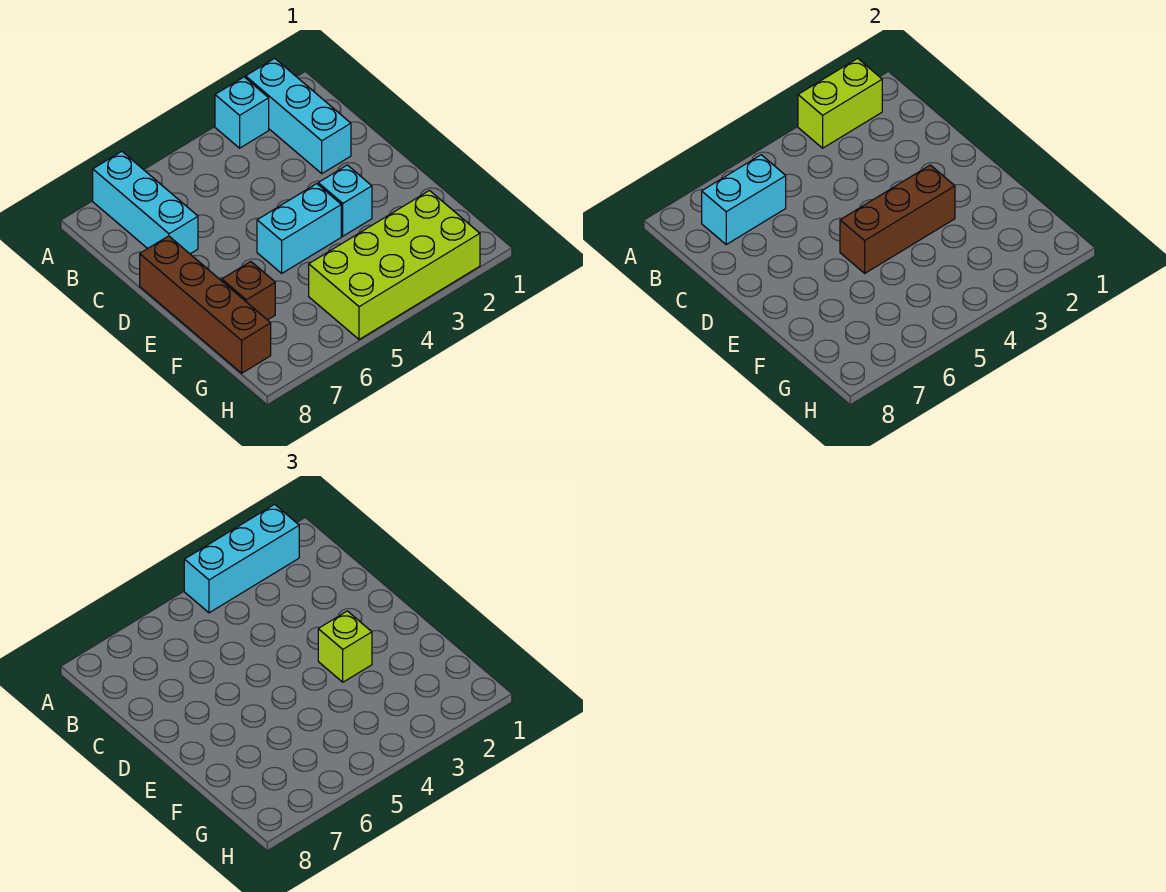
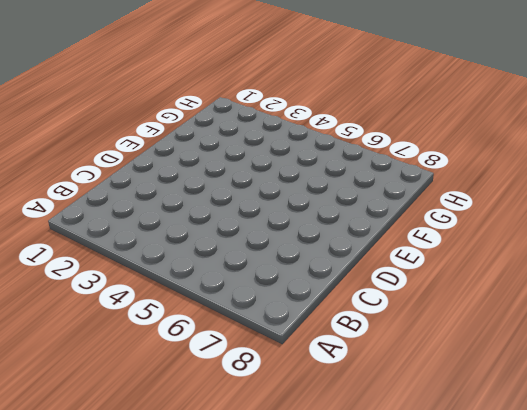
none -> cyan brick A2:C2 level 1
none -> cyan brick A3 level 1
none -> cyan brick A7:C7 level 1

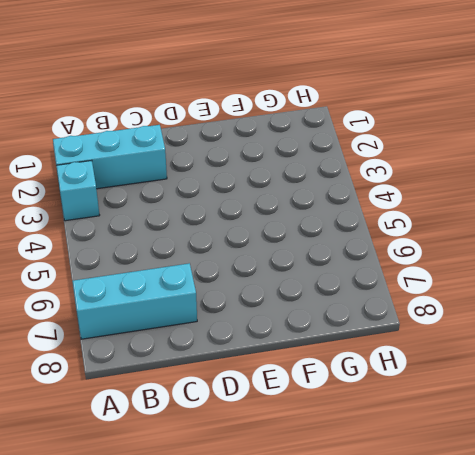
none -> brown brick D8:G8 level 1
none -> cyan brick E3 level 1
none -> cyan brick E4:E5 level 1

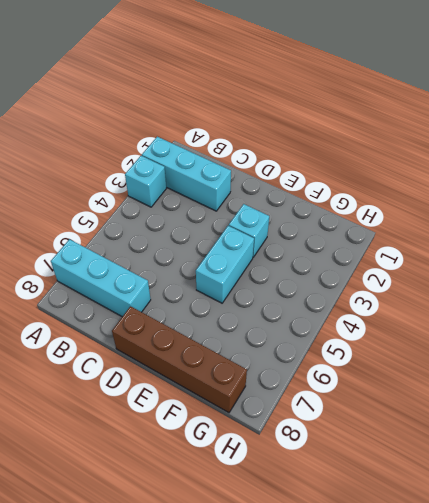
none -> brown brick F7 level 1
none -> lime brick G2:H5 level 1
none -> lime brick A2:A3 level 2

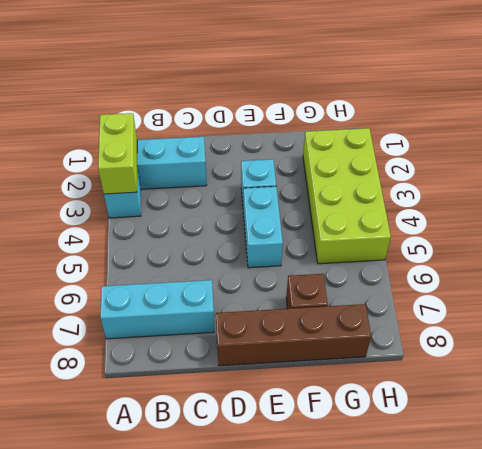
none -> cyan brick B6:B7 level 2
none -> brown brick E3:E5 level 2
none -> cyan brick A2:A4 level 3

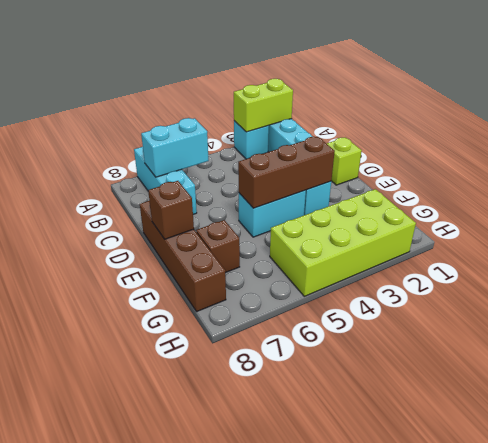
lime brick D1 level 1 -> lime brick E3 level 3
brown brick E8 level 2 -> none
none -> cyan brick A2:A4 level 3

